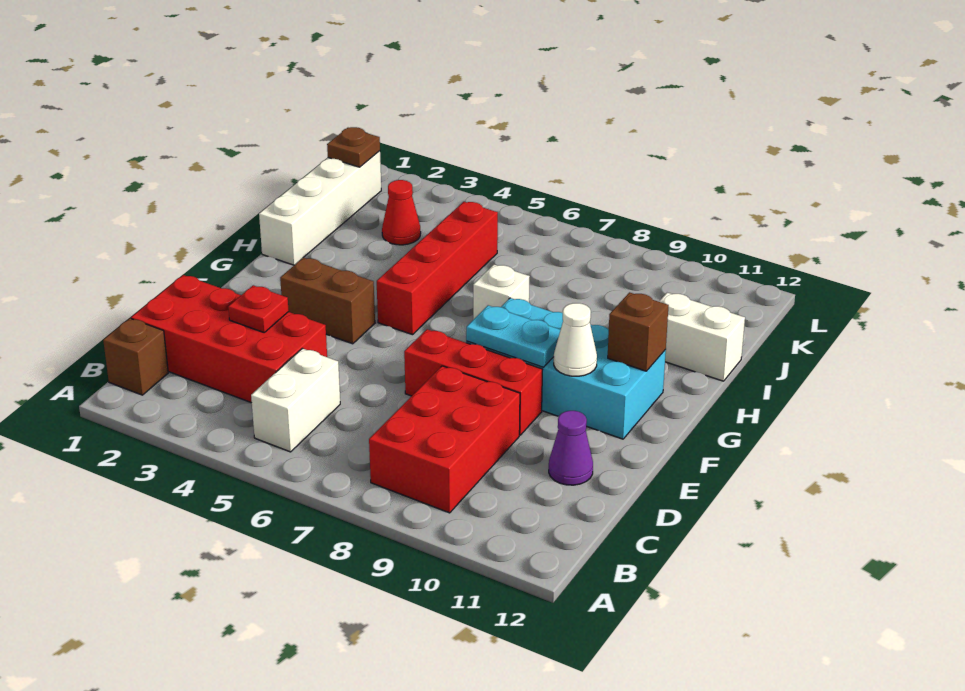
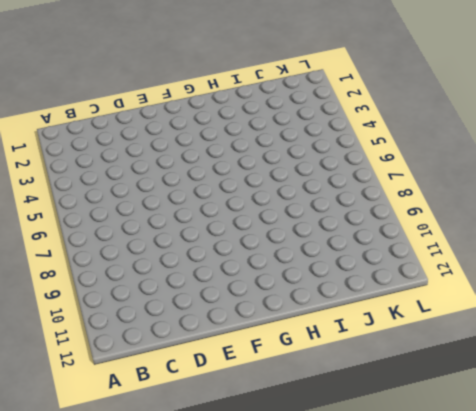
none -> brown brick B1 level 1
none -> white brick B5:C5 level 1
none -> red brick B8:D9 level 1

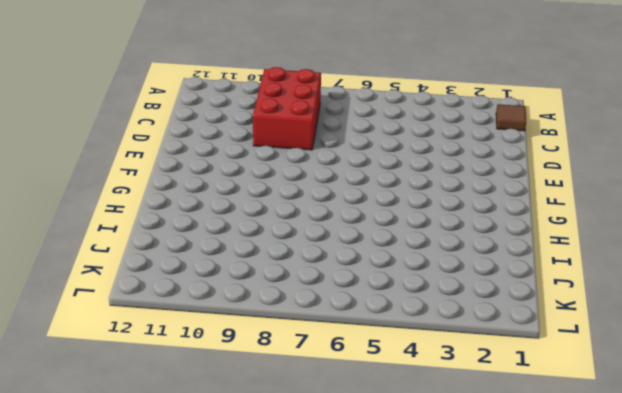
brown tile B1 level 1 -> brown brick B1 level 1
none -> white brick B5:C5 level 1
none -> red brick C1:D4 level 1
none -> purple cone D11 level 1

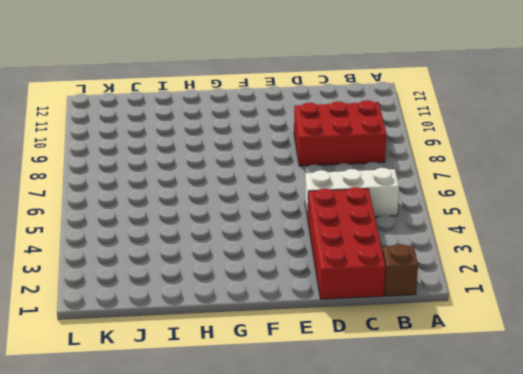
white brick B5:D5 level 1 -> white brick B5:C5 level 1
none -> purple cone D11 level 1
none -> red brick E7:E9 level 1
none -> brown brick F3:F4 level 1

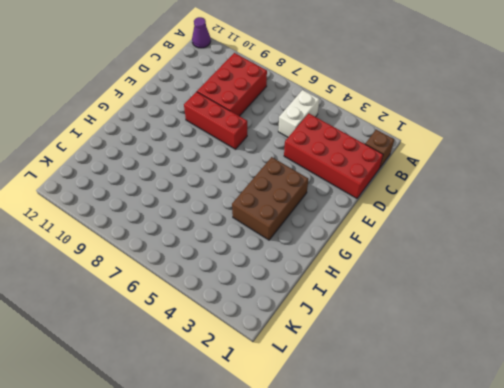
purple cone A12 level 1 -> purple cone D11 level 1
brown brick F3:H4 level 1 -> brown brick F3:F4 level 1
none -> cyan brick F8:G11 level 1
none -> red brick G5:J5 level 1
none -> white brick H1:K1 level 1

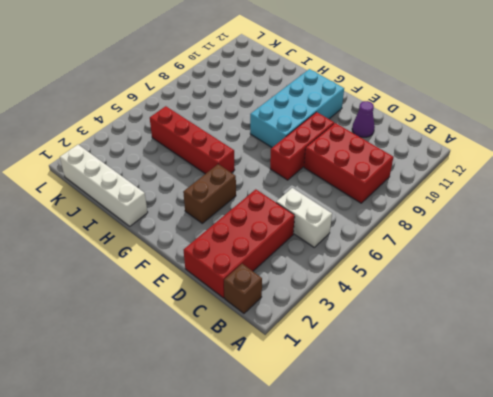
none -> white brick H7 level 1
none -> white brick I11:I12 level 1
none -> red cone J3 level 1

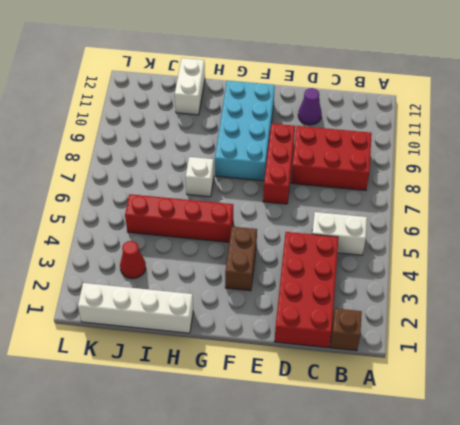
none -> red plate D3 level 2
none -> cyan plate F8:F9 level 2
none -> white cone F10 level 2

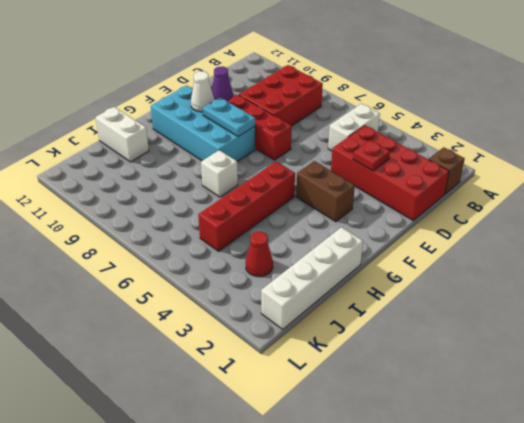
none -> brown brick G11 level 2
none -> brown plate K1 level 2

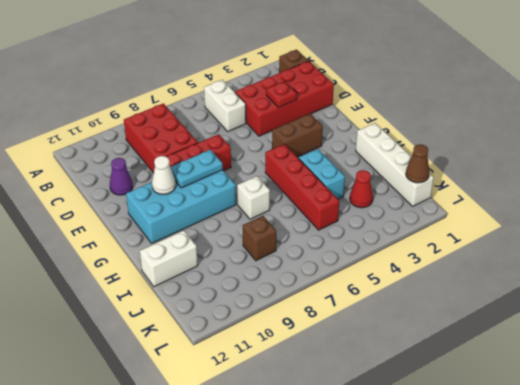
cyan brick H4:I4 level 1 -> none
brown brick J8 level 1 -> brown brick G11 level 2
brown cone K1 level 2 -> brown plate K1 level 2

